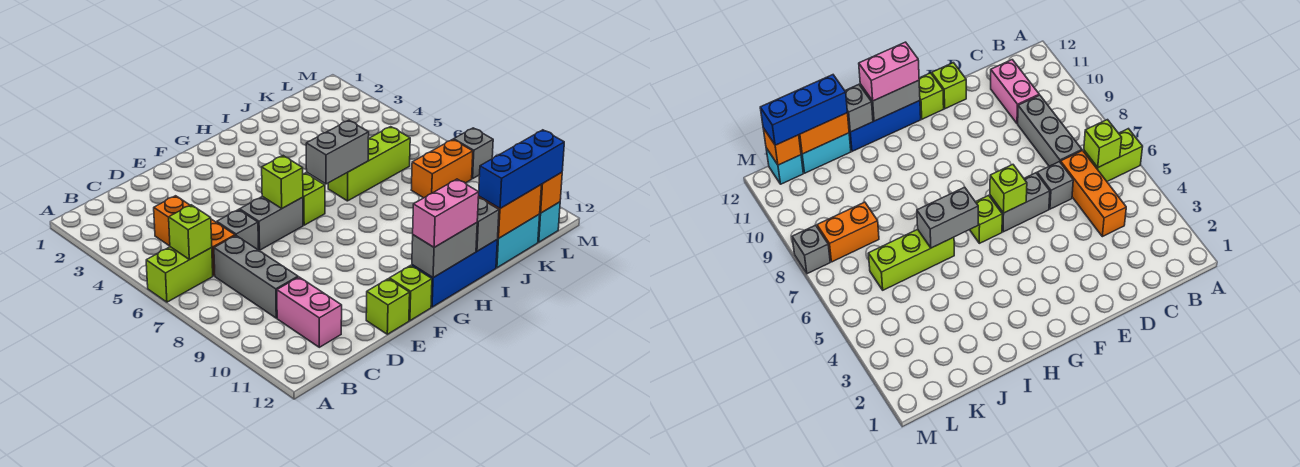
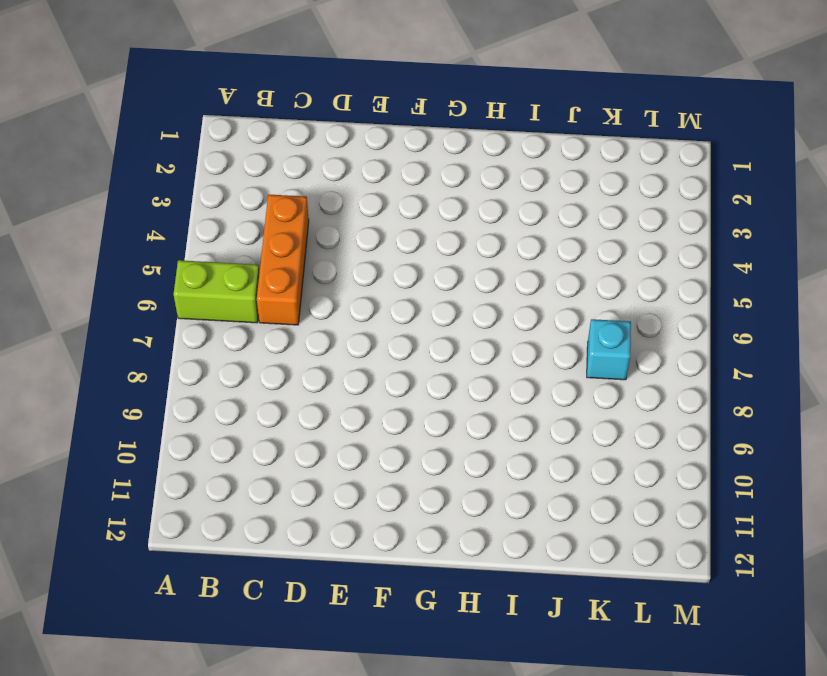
cyan brick K7 level 1 -> cyan brick L12 level 1
none -> grey brick C7:C9 level 1
none -> pink brick C10:C11 level 1
none -> grey brick D6 level 1

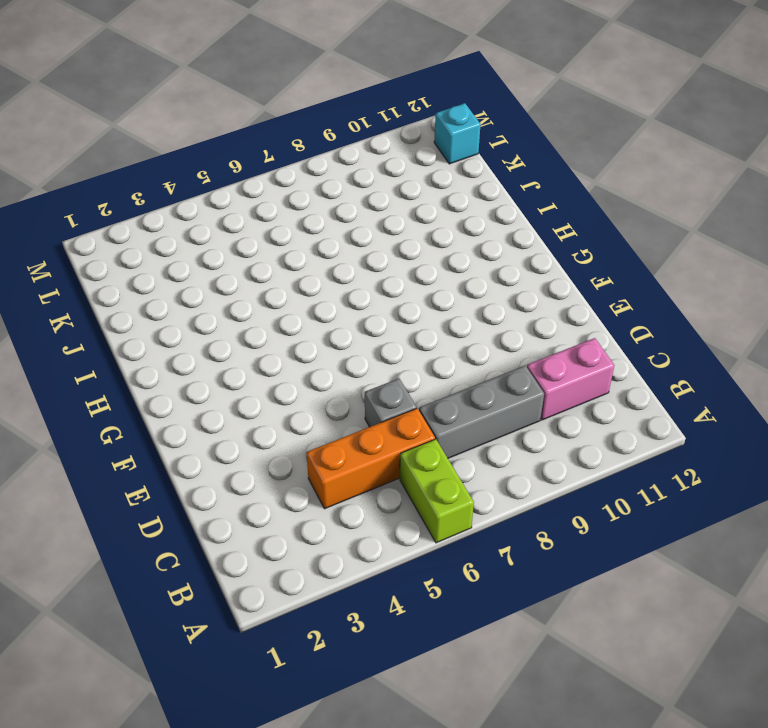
none -> grey brick E6:F6 level 1
none -> lime brick E12 level 1
none -> lime brick F12 level 1

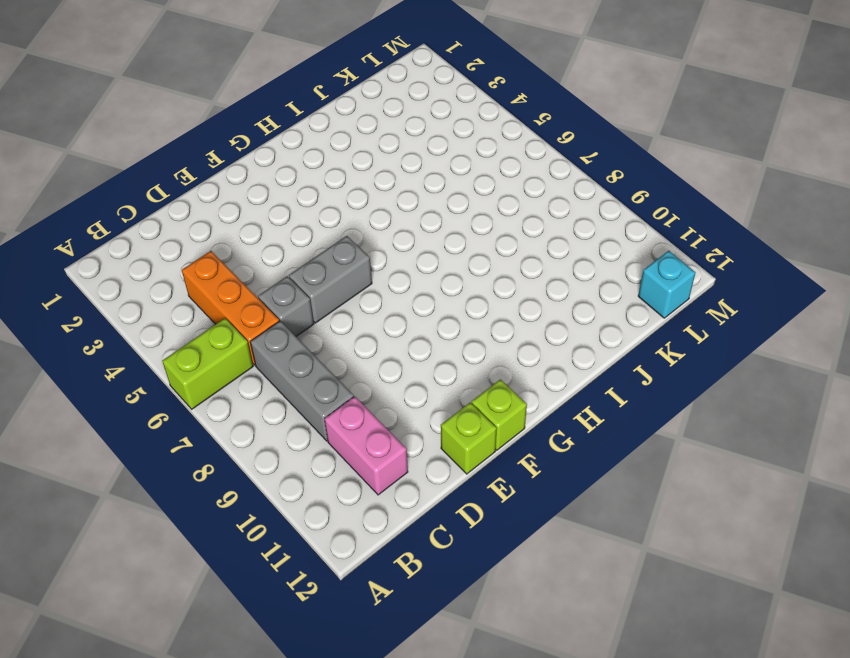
none -> lime brick G6 level 1
none -> blue brick G12:I12 level 1
none -> lime brick I6:K6 level 1

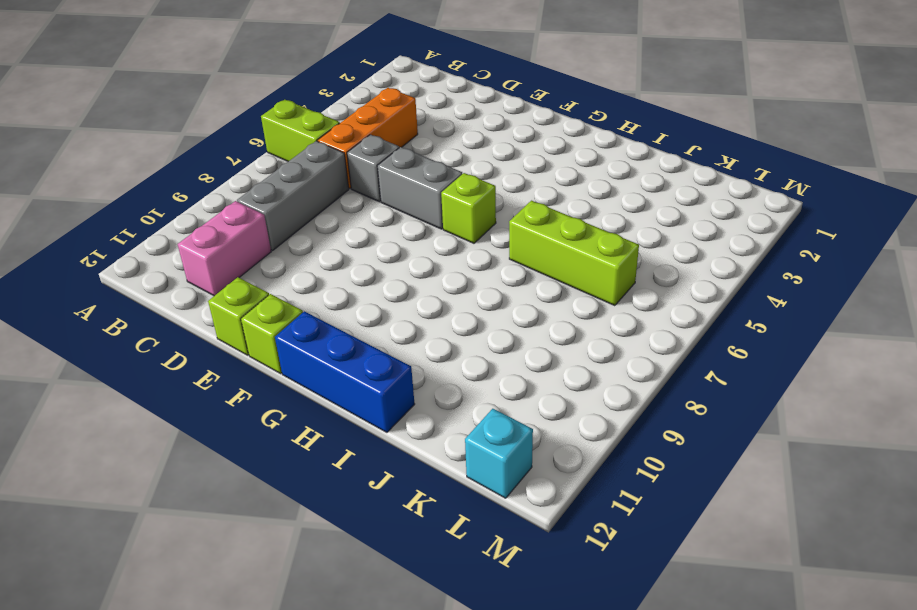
none -> cyan brick J12:K12 level 1
none -> orange brick K8:L8 level 1
none -> grey brick M8 level 1

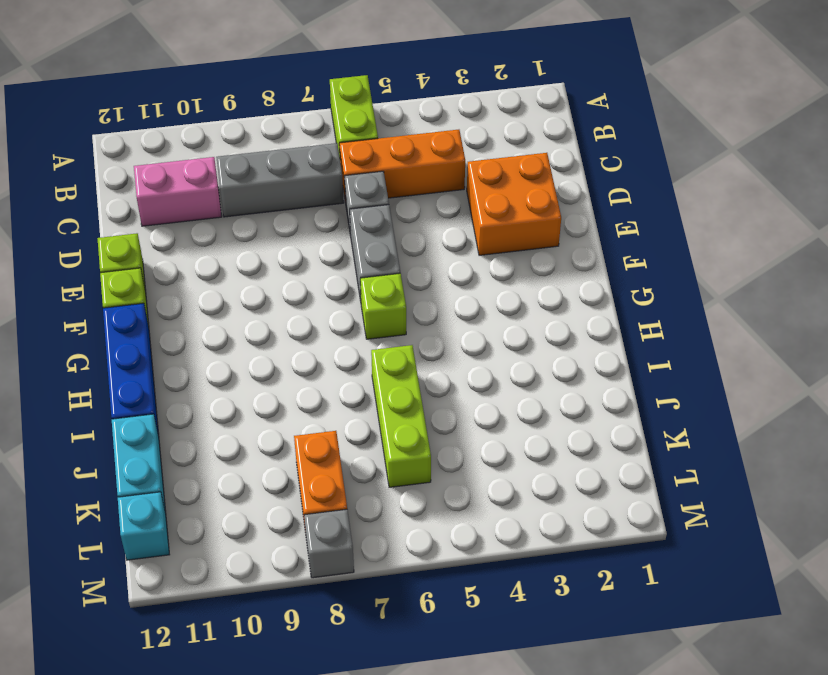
orange brick D2:E3 level 1 -> none
none -> lime brick B6 level 2
none -> lime brick F6 level 2
none -> grey brick G12:H12 level 2

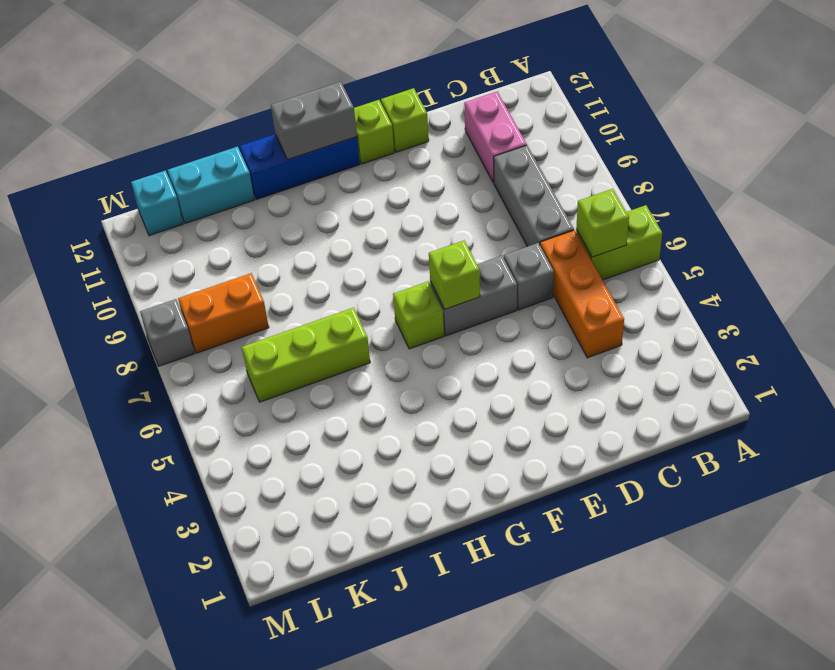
none -> grey brick H6:I6 level 2
none -> grey brick I12 level 2
none -> orange brick J12:K12 level 2

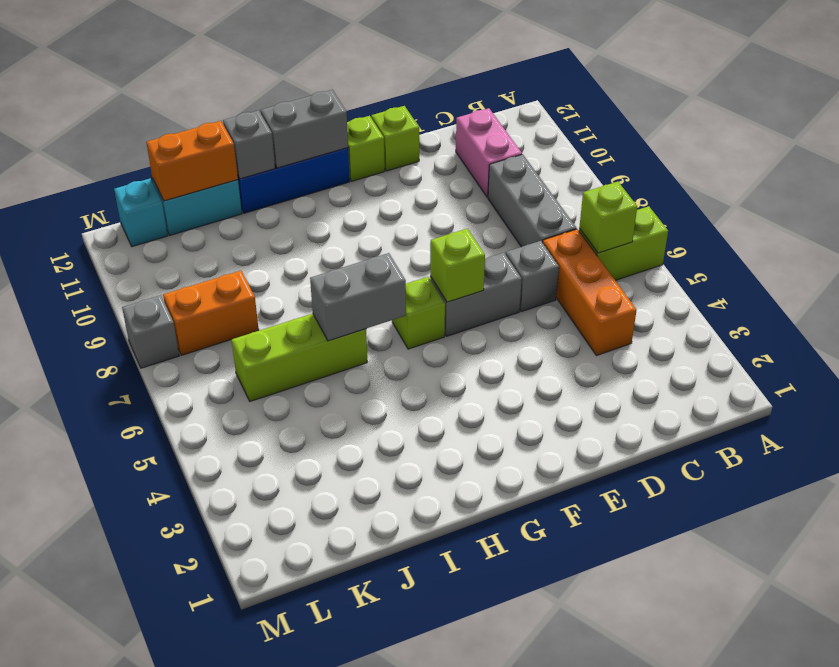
none -> orange brick L12 level 2
none -> pink brick G12:H12 level 3
none -> blue brick J12:L12 level 3

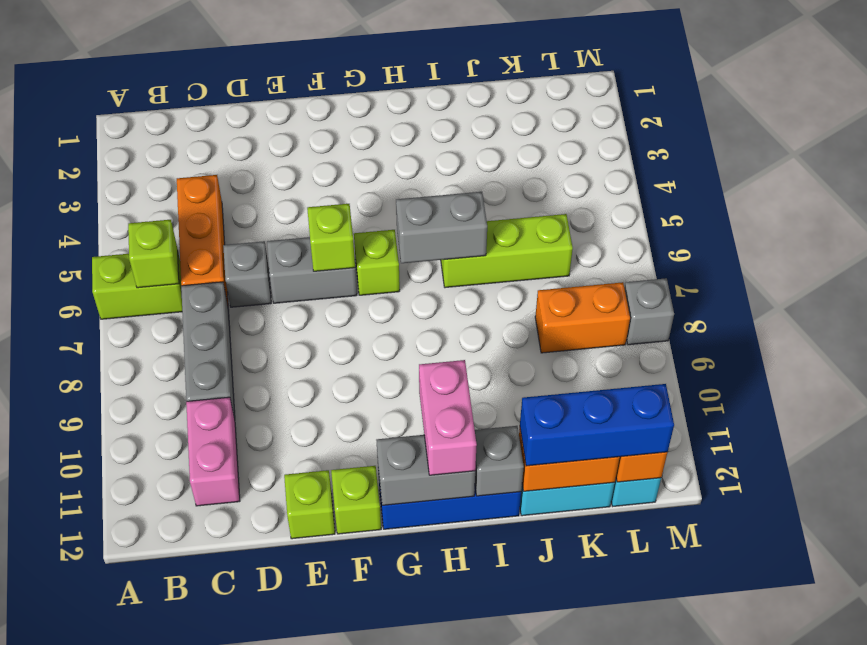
pink brick H11:H12 level 3 -> pink brick G12:H12 level 3

